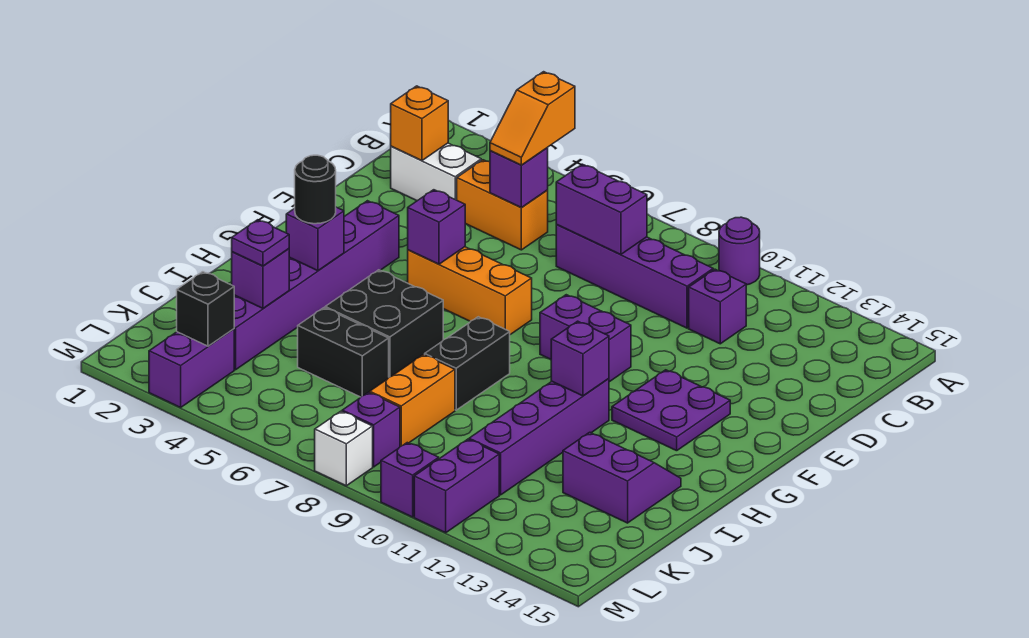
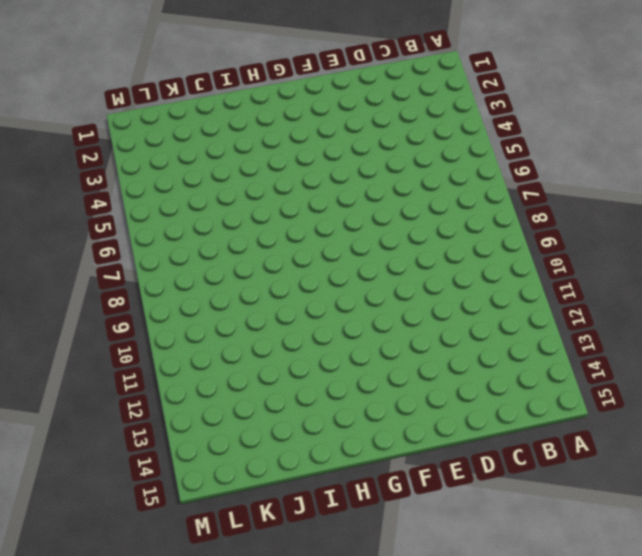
none -> purple round brick A10 level 1
none -> white brick C2:C3 level 1
none -> orange brick C4:C5 level 1
none -> purple brick C7:C10 level 1

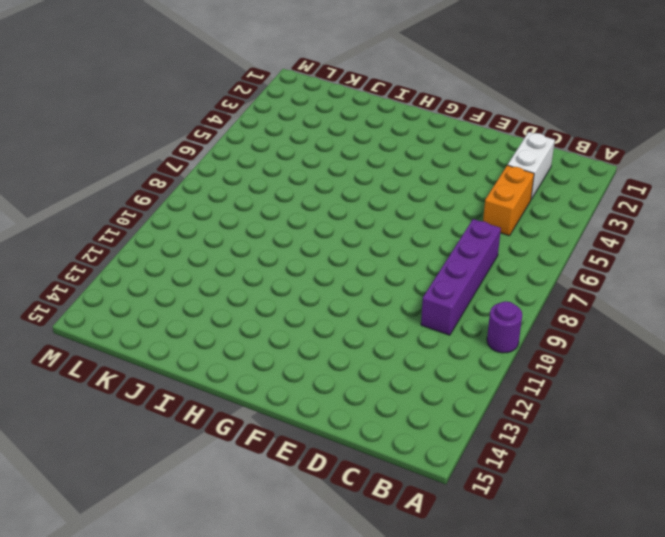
none -> purple brick C11 level 1
none -> purple brick F3:K3 level 1
none -> orange brick F5:F7 level 1
none -> purple brick F9:F10 level 1

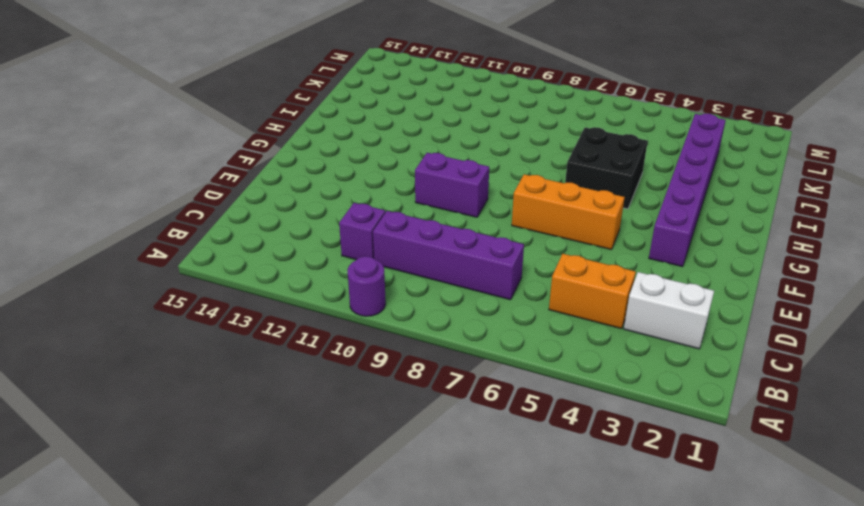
none -> purple plate F12:G13 level 1
none -> black brick H8:I8 level 1
none -> purple brick H11:K11 level 1
none -> purple slope I13:J14 level 1 top J

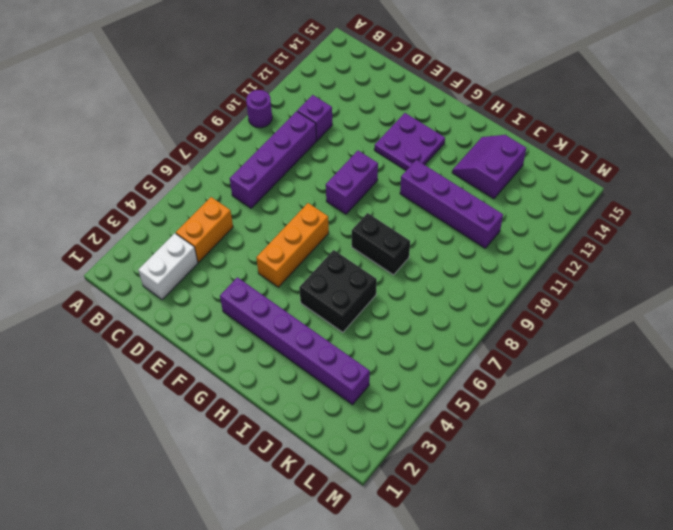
none -> black brick J5:J6 level 1
none -> orange brick J8:K8 level 1
none -> purple brick L3:M3 level 1
none -> purple brick L8 level 1

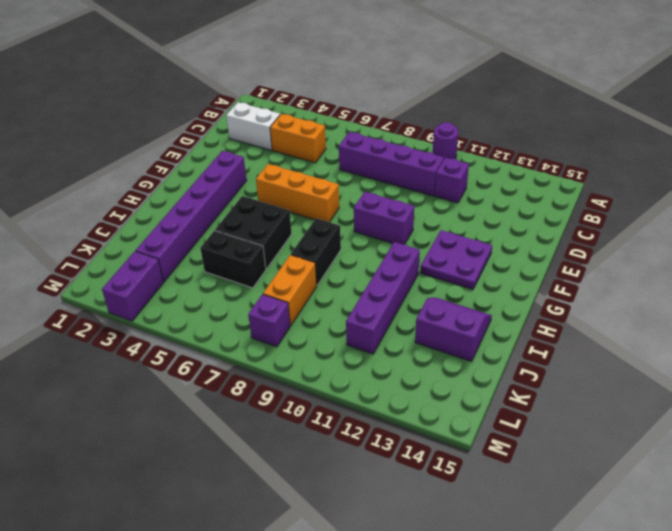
none -> purple brick L11:M11 level 1
none -> white brick M8 level 1
none -> purple brick M10 level 1
none -> orange brick C2 level 2

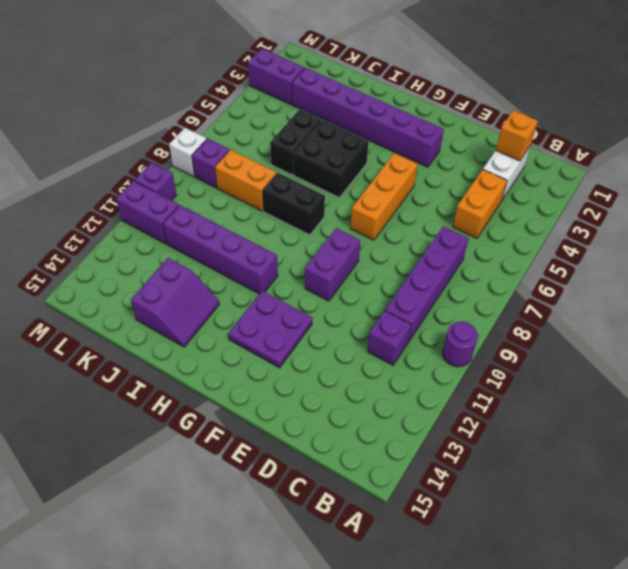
none -> purple brick C5 level 2
none -> purple brick C7:C8 level 2
none -> purple brick F5 level 2
none -> purple brick H3 level 2

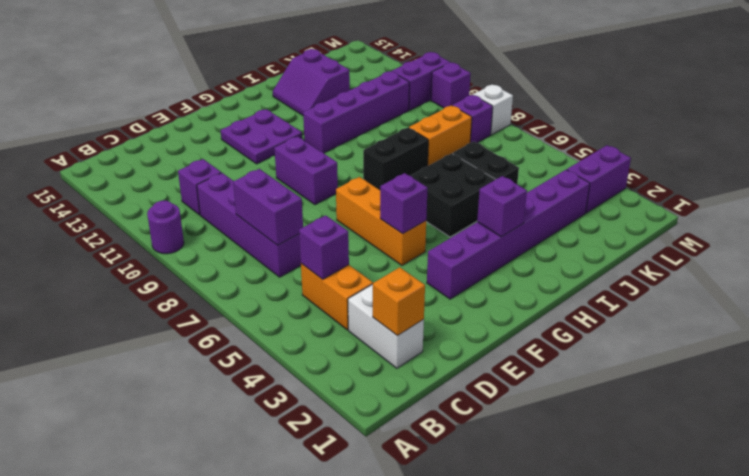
none -> purple brick H11 level 2
none -> purple brick J3 level 2
none -> black brick L3 level 2
none -> orange slope B5:C5 level 3 top B

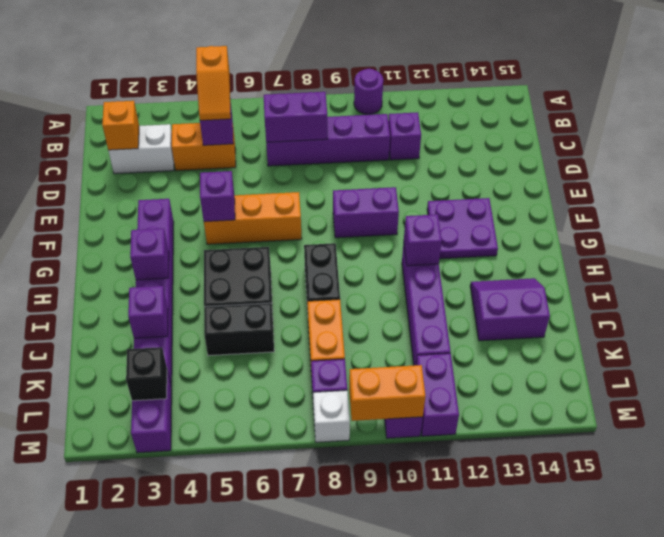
orange brick M9:M10 level 2 -> none
none -> black round brick H3 level 3
none -> purple plate J3 level 3

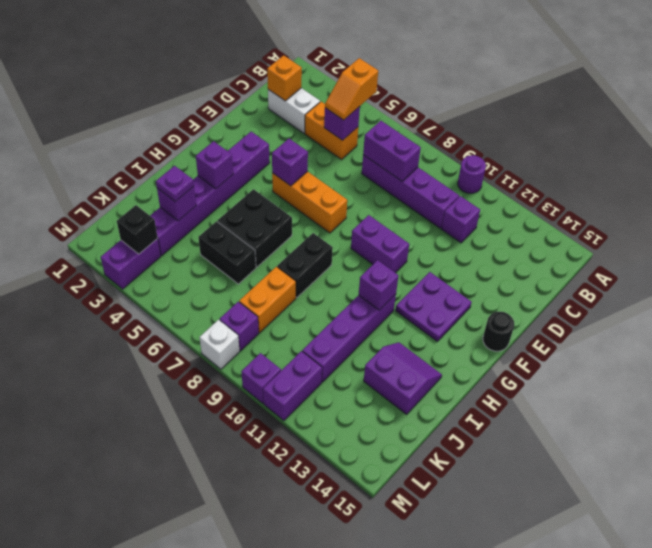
black round brick F15 level 1 -> black round brick H3 level 3

